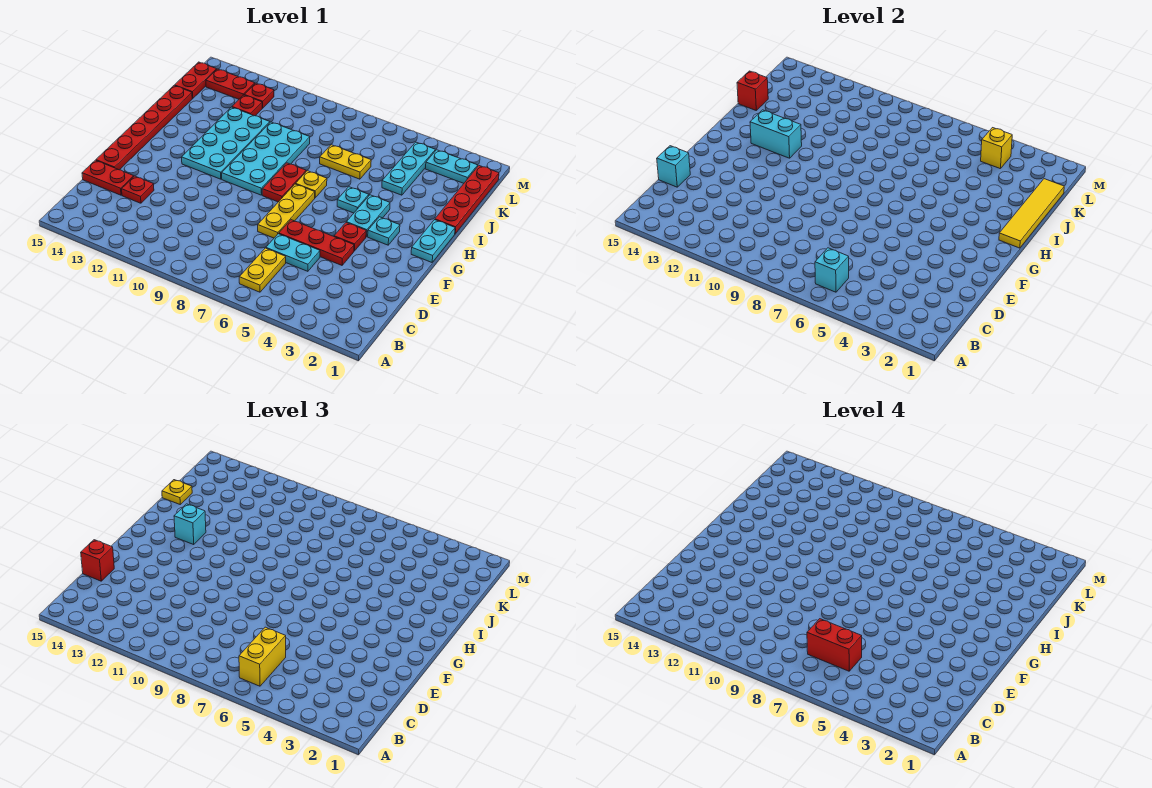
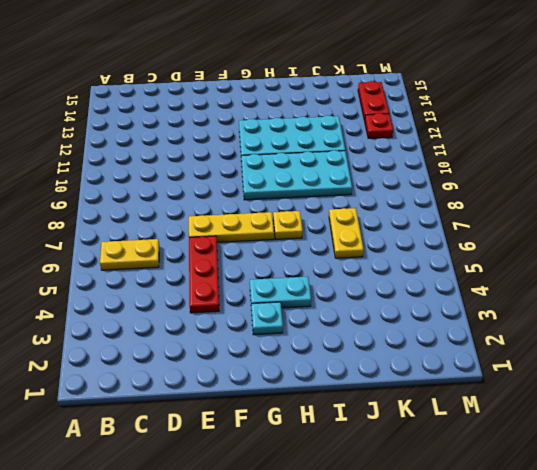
none -> cyan plate D5:D6 level 1
none -> red plate D13 level 1
none -> red plate D14:D15 level 1
none -> red plate E15:J15 level 1

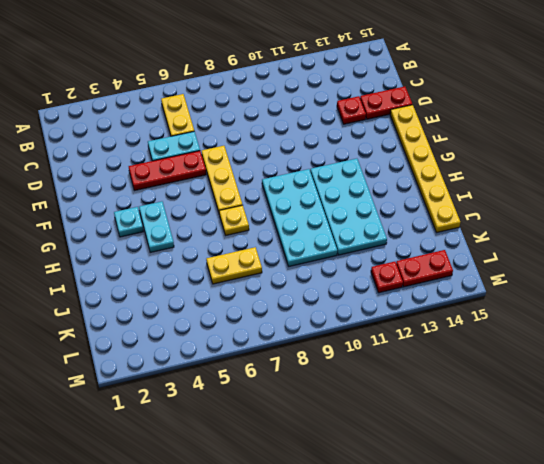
yellow plate E15:J15 level 1 -> red plate E15:J15 level 1
none -> red plate F4 level 1
none -> cyan plate G1:H1 level 1
none -> red plate G8:H8 level 1
none -> cyan plate H5 level 1

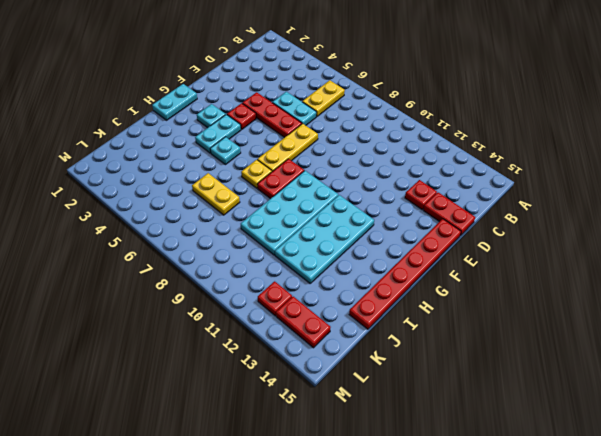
none -> red plate I1:L1 level 1
none -> cyan plate J4:L4 level 1
none -> red plate K12 level 1
none -> red plate K15:L15 level 1

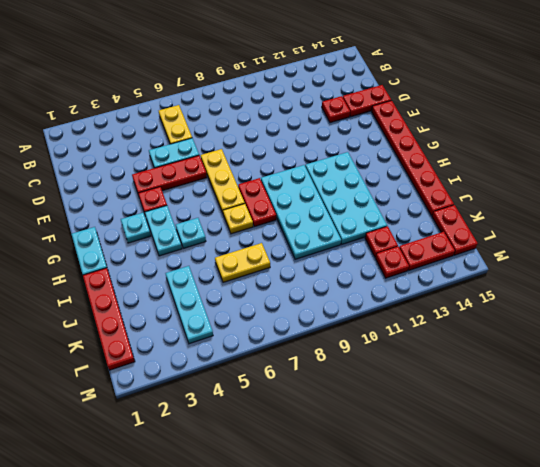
none -> cyan plate L2:L3 level 1
none -> cyan brick B6 level 2
none -> cyan brick D15 level 2
none -> yellow tile H1:K1 level 2

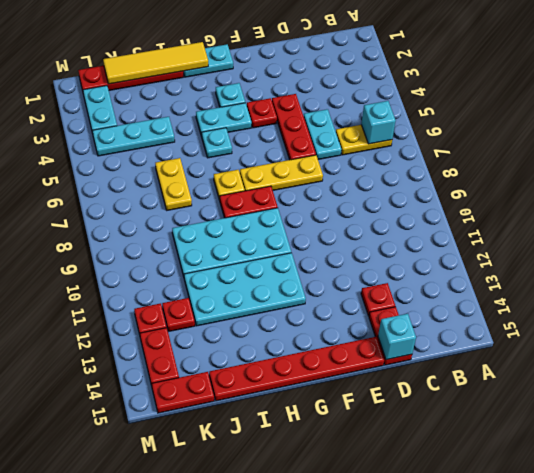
none -> cyan brick H12:H13 level 2
none -> red brick J15 level 2
none -> yellow brick L4 level 2
none -> yellow brick B6:C6 level 3

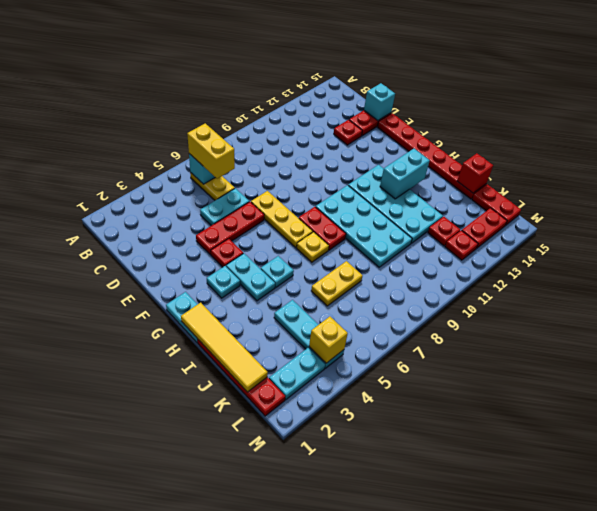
none -> red brick D15 level 3
none -> cyan brick H13 level 3
none -> yellow plate J15 level 3
none -> red brick C6:C7 level 4

